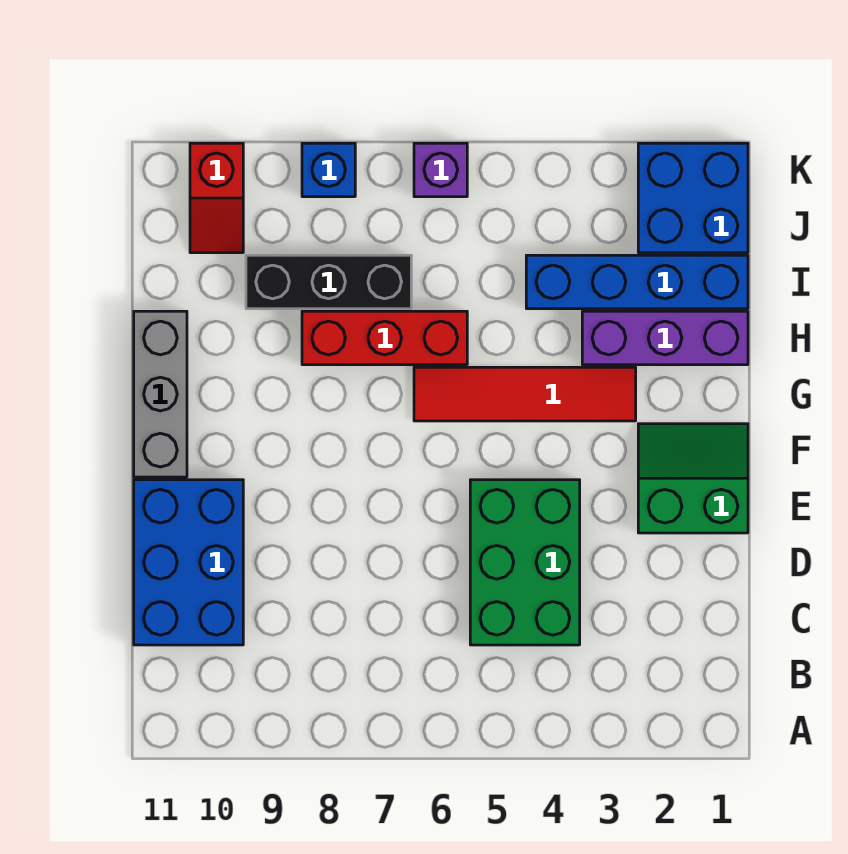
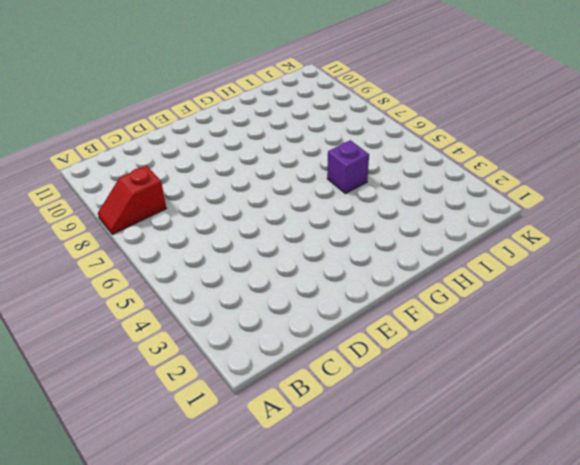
red slope A8:B8 level 1 top B -> red slope J10:K10 level 1 top K
purple brick H5 level 1 -> purple brick K6 level 1
none -> green brick C4:E5 level 1
none -> blue brick C10:E11 level 1
none -> green slope E1:F2 level 1 top E

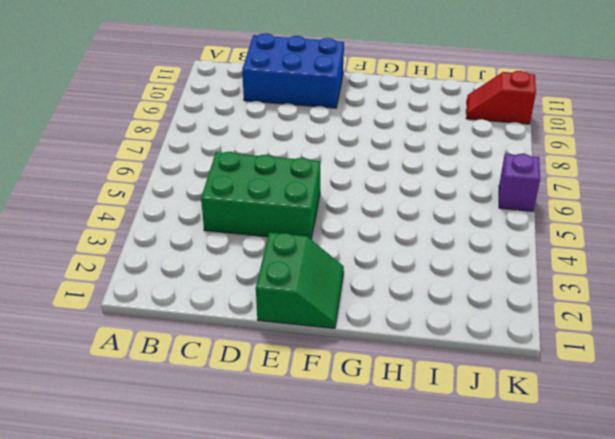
none -> grey brick F11:H11 level 1
none -> red tile G3:G6 level 1
none -> purple brick H1:H3 level 1

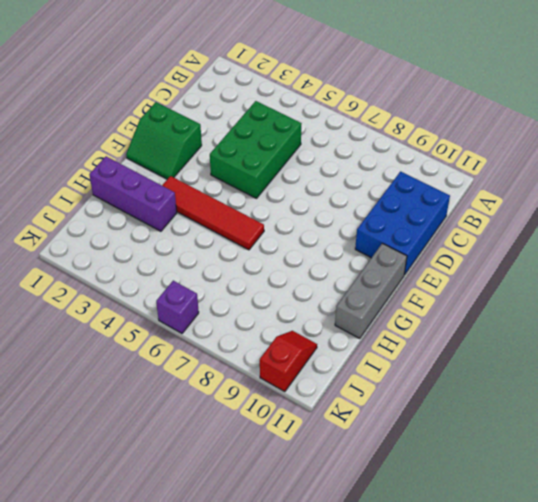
none -> red brick H6:H8 level 1
none -> blue brick I1:I4 level 1
none -> black brick I7:I9 level 1

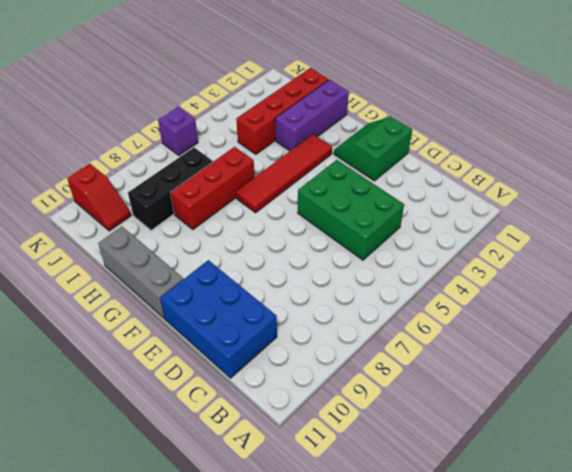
red brick I1:I4 level 1 -> blue brick I1:I4 level 1
none -> blue brick J1:K2 level 1
none -> blue brick K8 level 1

